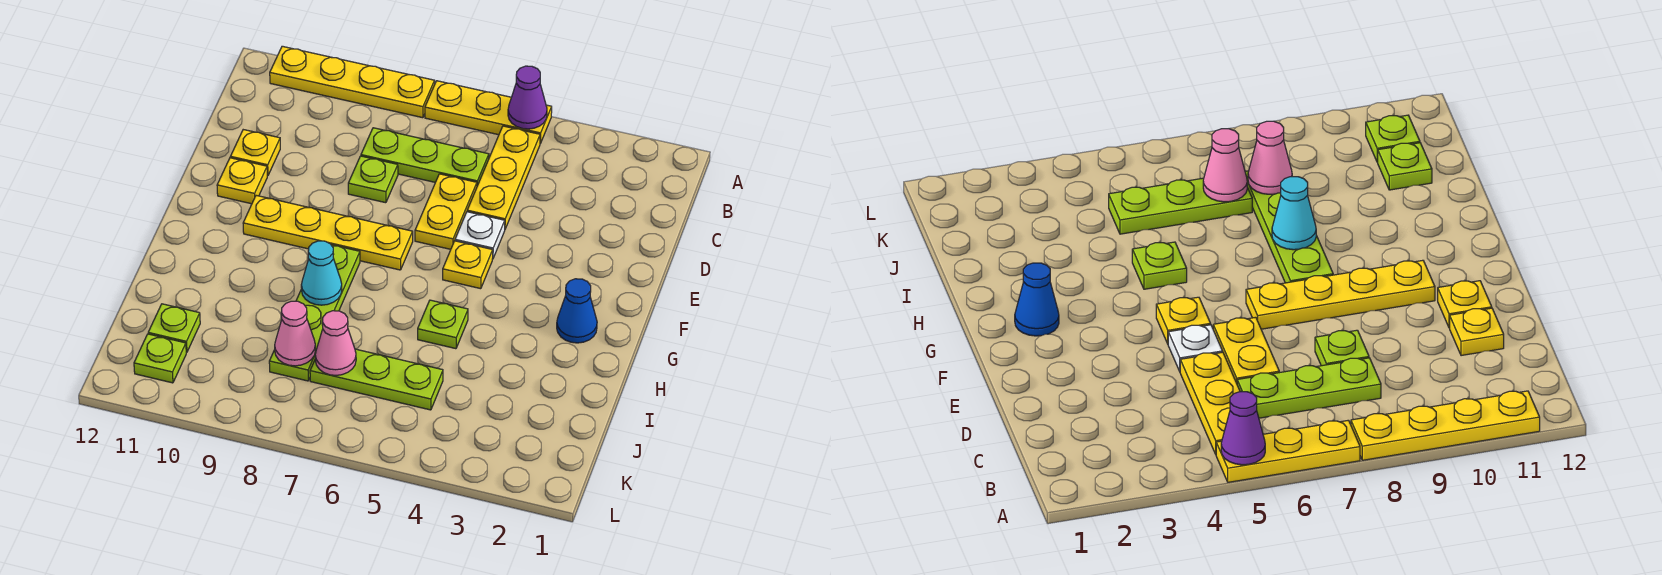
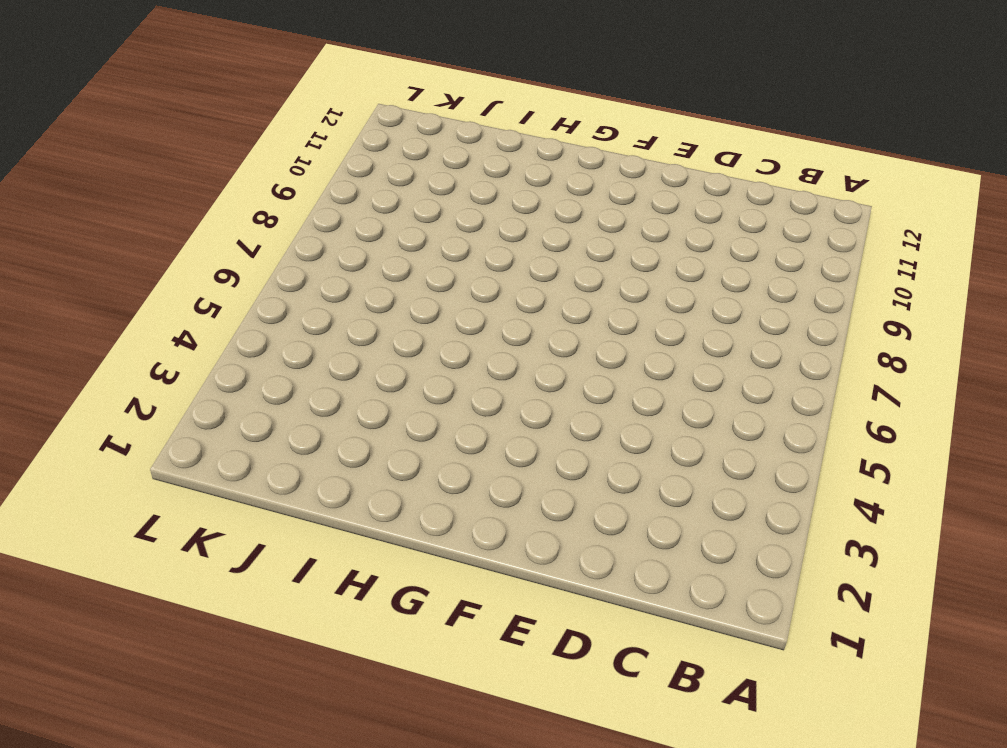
none -> yellow plate A5:A7 level 1
none -> yellow plate A8:A11 level 1
none -> yellow plate B5:D5 level 1

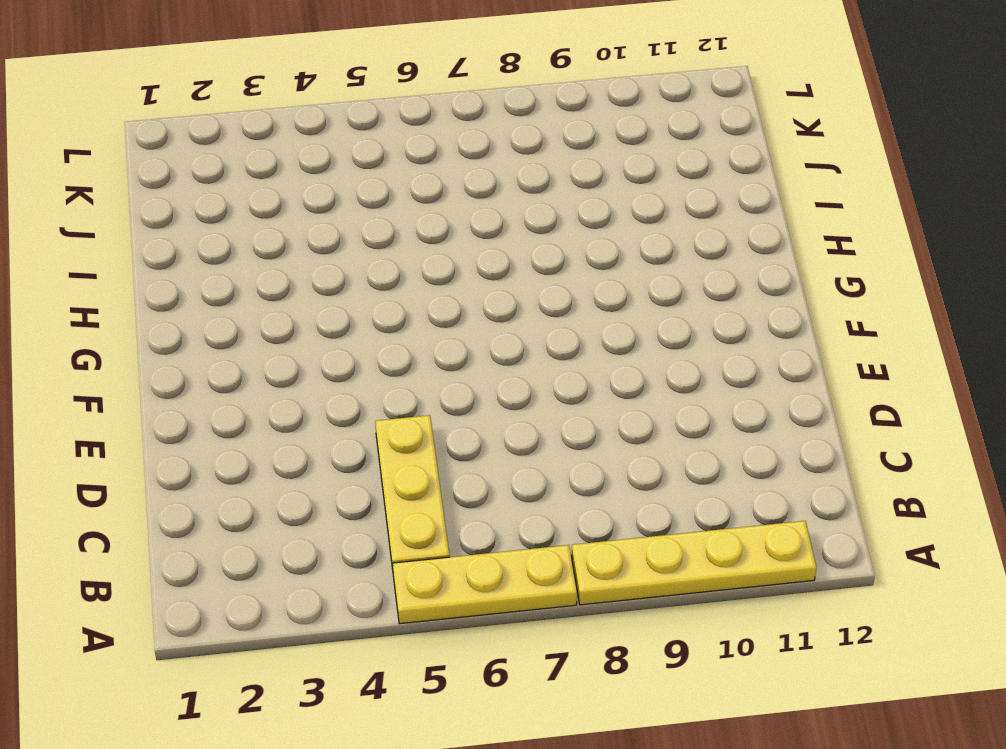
none -> lime plate C6:C8 level 1
none -> yellow plate D6:E6 level 1
none -> lime plate D8 level 1

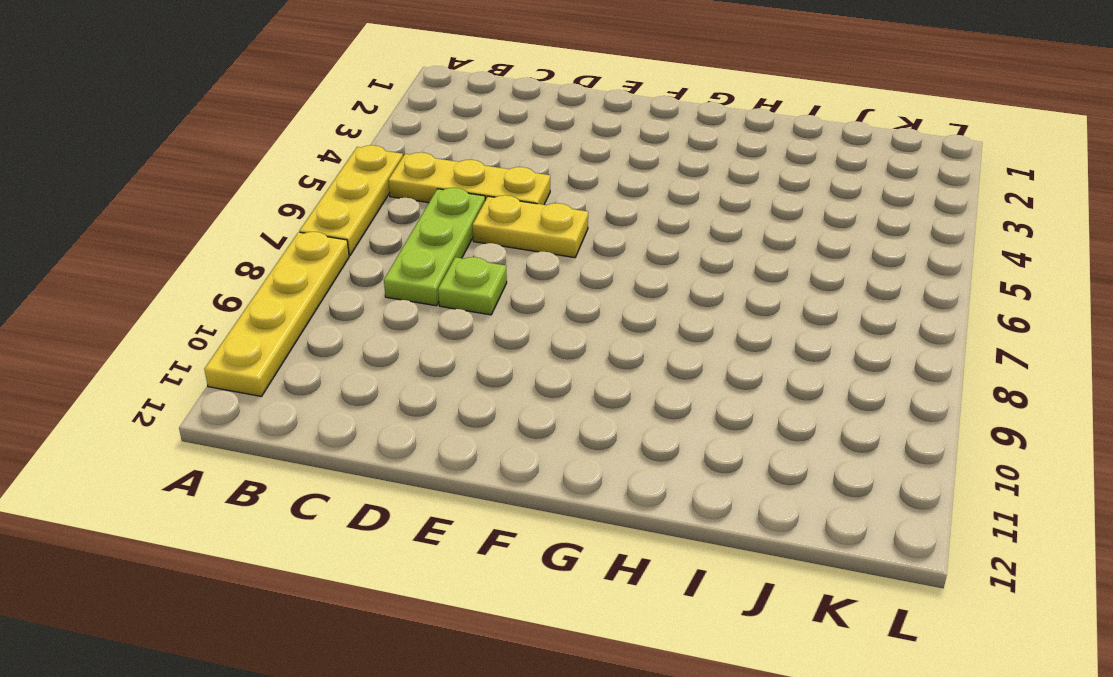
none -> yellow plate D11 level 1
none -> white plate E5 level 1
none -> yellow plate E11 level 1

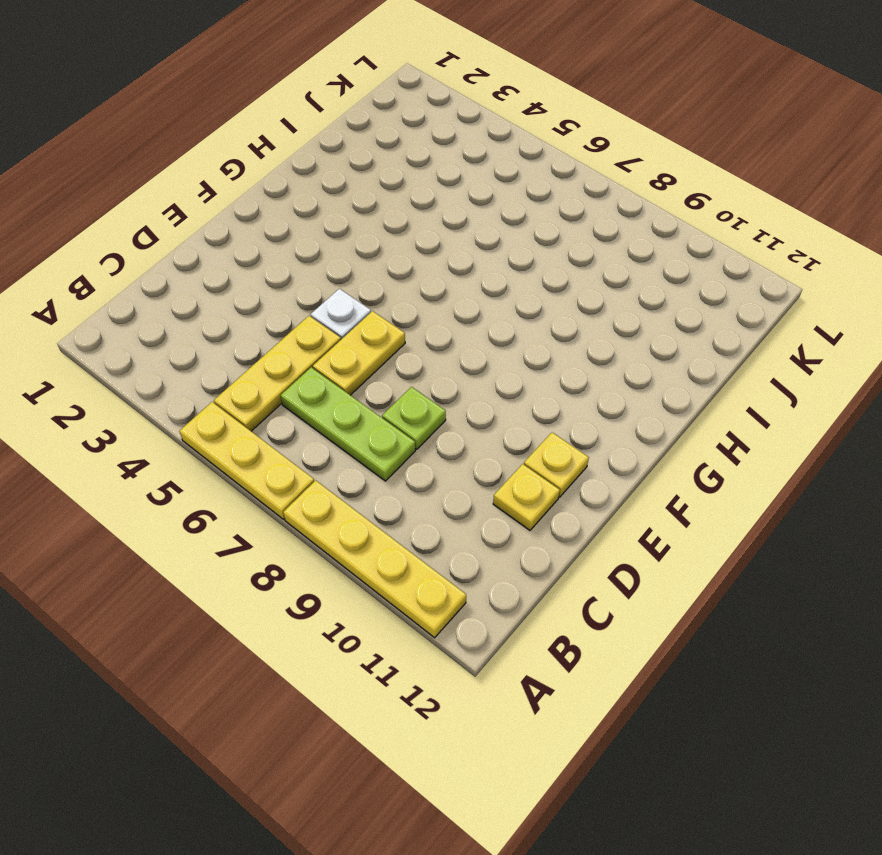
none -> yellow plate F5 level 1
none -> yellow plate F7:F10 level 1
none -> blue cone G2 level 1

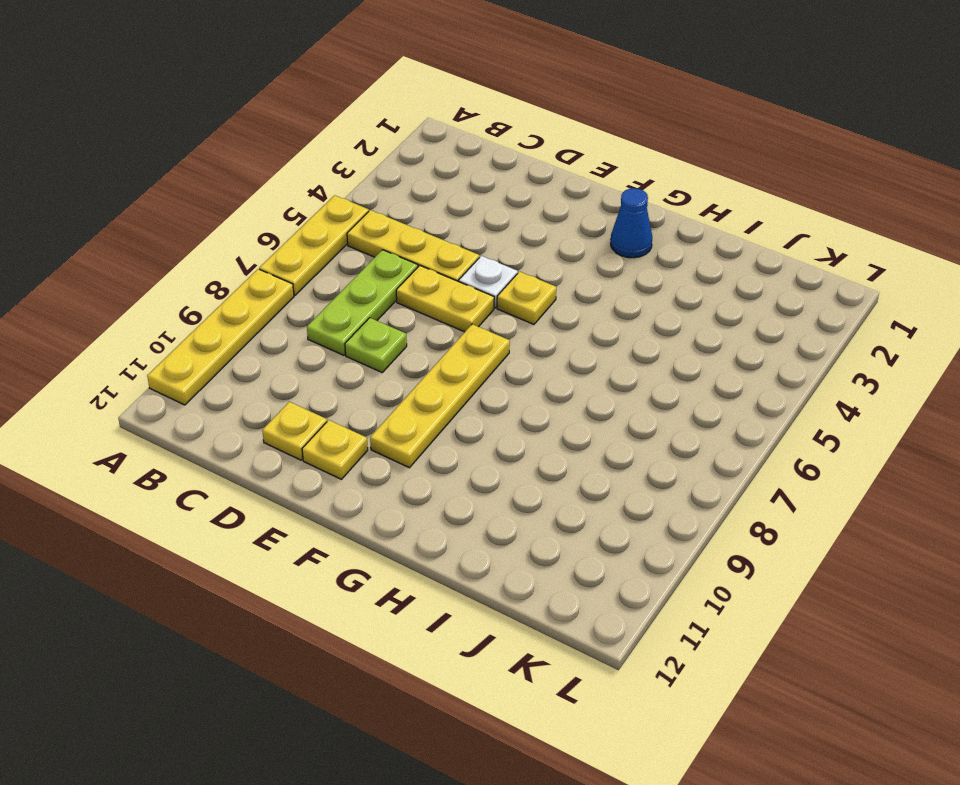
none -> lime plate G8:J8 level 1
none -> lime plate H5 level 1
none -> lime plate J5:J7 level 1

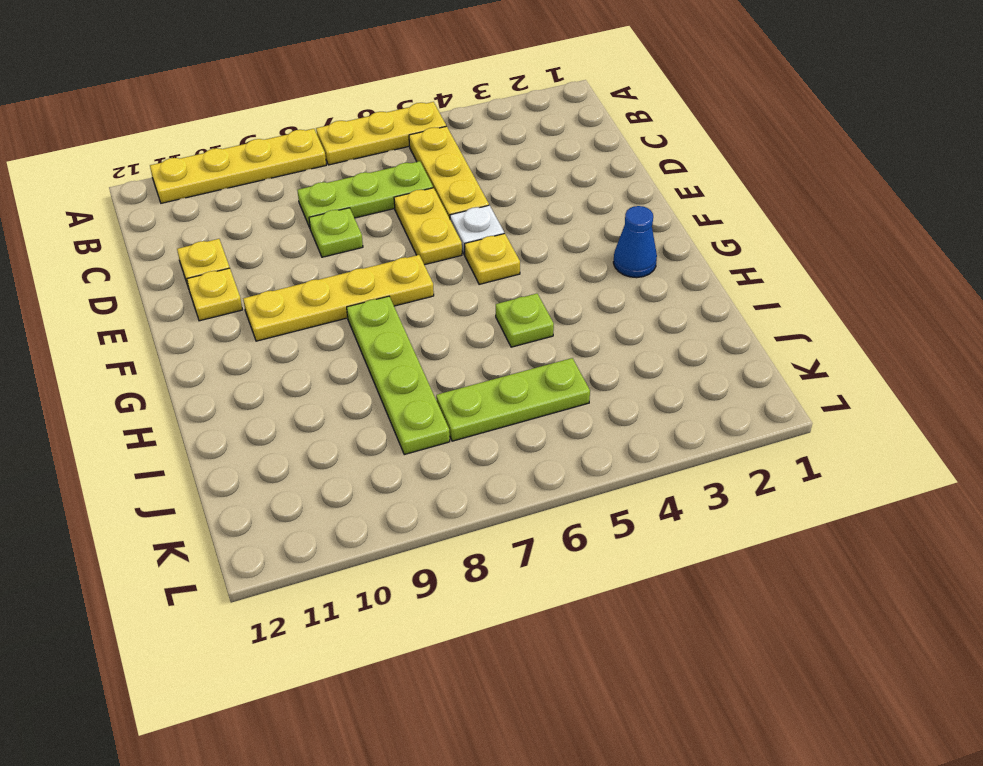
none -> lime plate J11 level 1
none -> lime plate K11 level 1
none -> purple cone A5 level 2

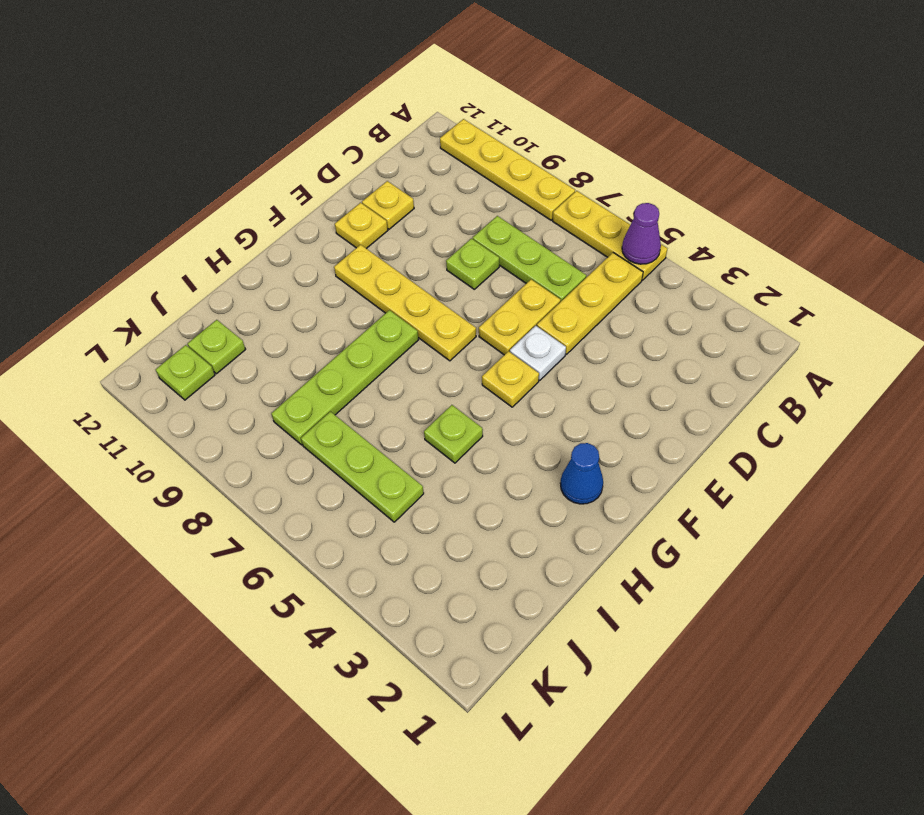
none -> cyan cone H8 level 2
none -> pink cone J7 level 2
none -> pink cone J8 level 2

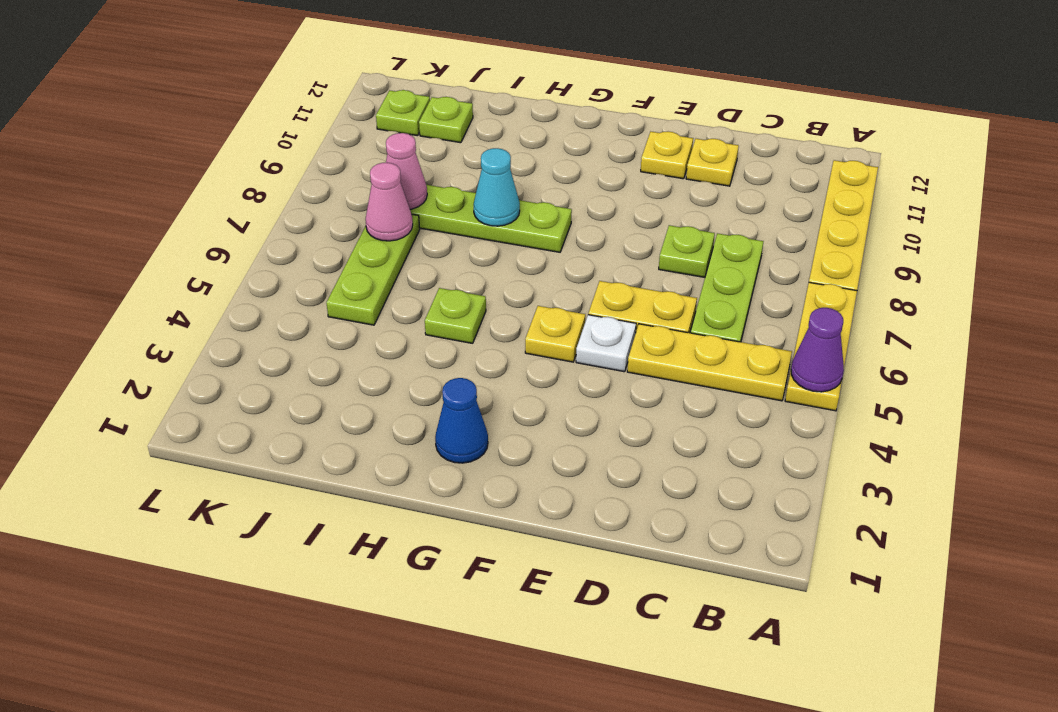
none -> yellow plate F7:F10 level 1

